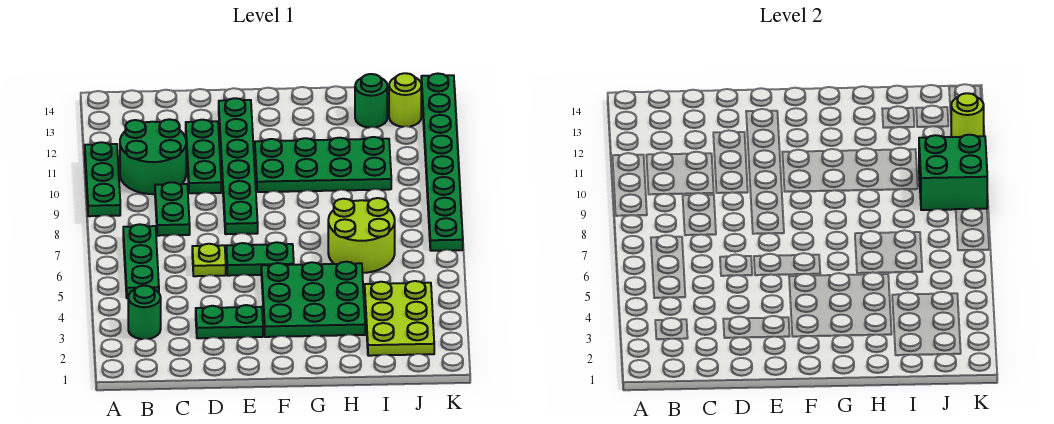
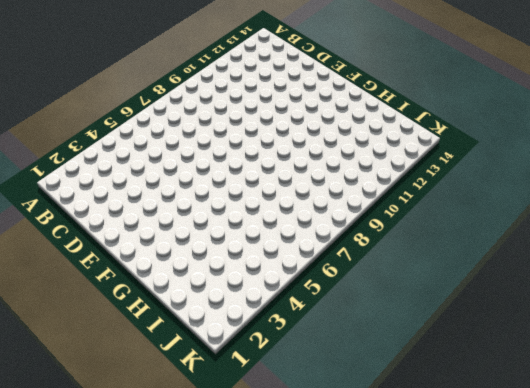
none -> green plate A9:A11 level 1
none -> green round brick B3 level 1
none -> green plate B5:B7 level 1

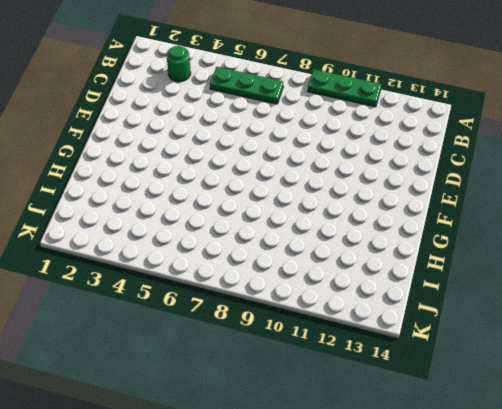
none -> green round brick B10:C11 level 1
none -> green plate C8:C9 level 1
none -> green plate D3:E3 level 1

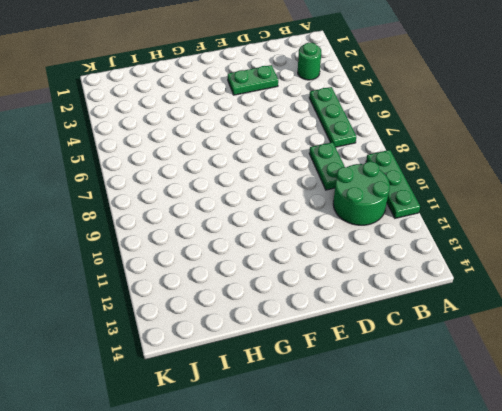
none -> lime plate D6 level 1
none -> green plate D10:D12 level 1
none -> green plate E6:F6 level 1

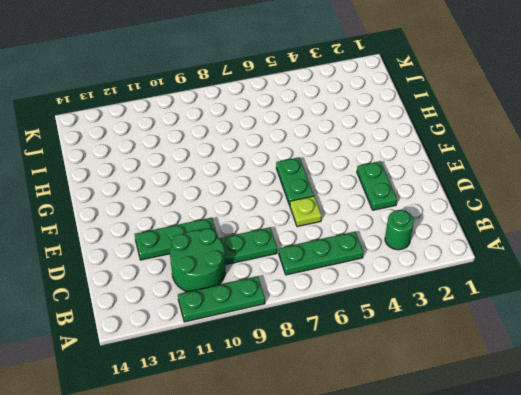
none -> green plate E8:E13 level 1
none -> green plate F3:H5 level 1
none -> green plate F10:I11 level 1

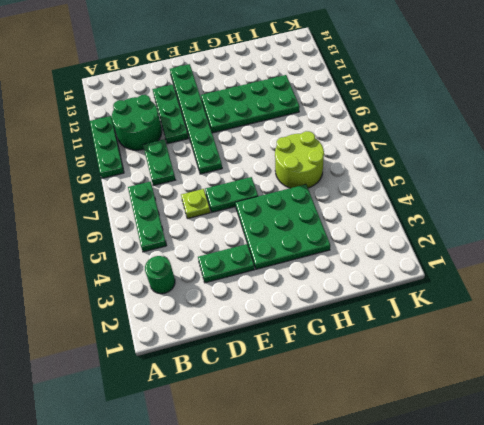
none -> lime plate I2:J4 level 1
none -> green round brick I13 level 1
none -> lime round brick J13 level 1

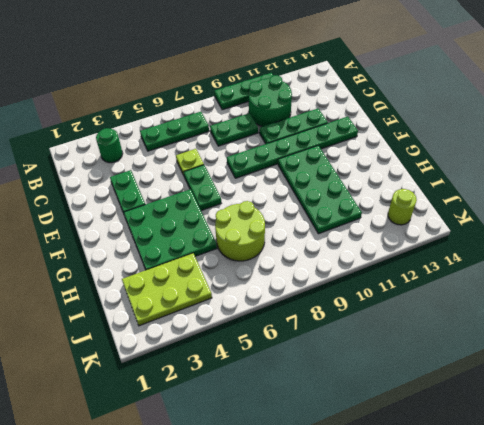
none -> green round brick I13 level 1
none -> green plate K7:K14 level 1
none -> green brick J9:K10 level 2

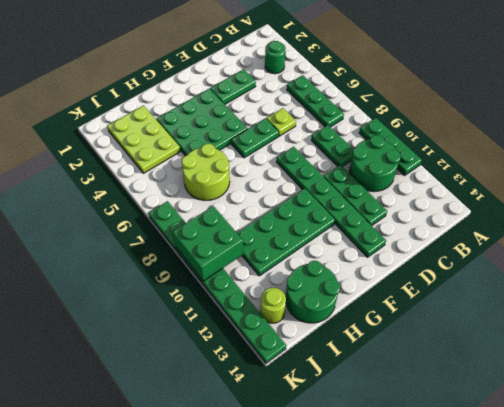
green round brick H13:I14 level 1 -> green round brick I13 level 1
none -> lime round brick K12 level 2

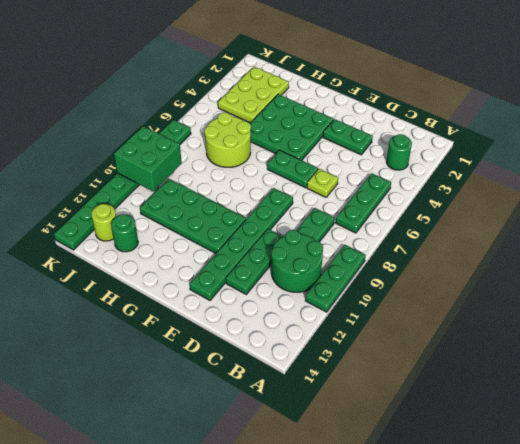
none -> lime round brick K12 level 2

